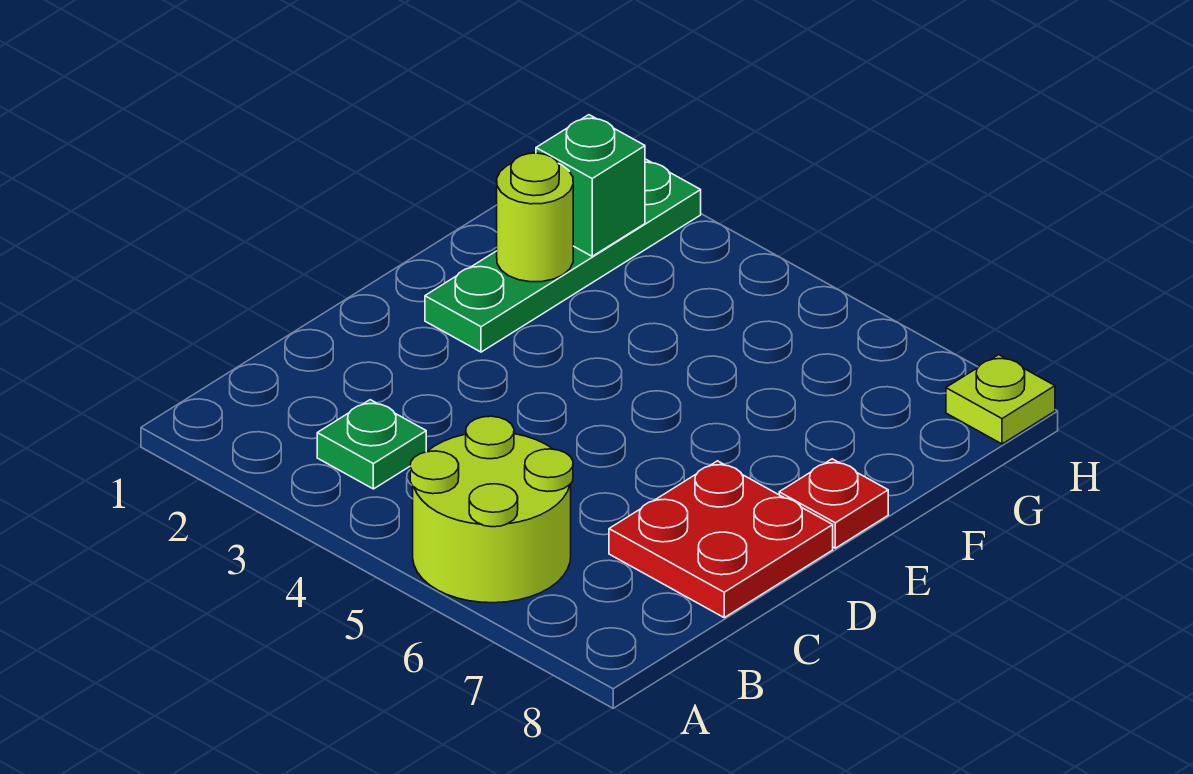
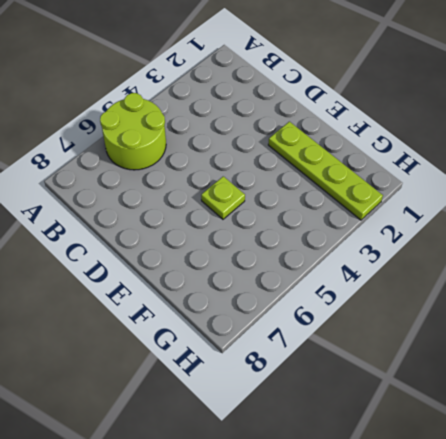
lime plate E2:H2 level 1 -> green plate E2:H2 level 1
lime plate E5 level 1 -> lime plate H8 level 1
none -> green plate B3 level 1
none -> red plate C7:D8 level 1

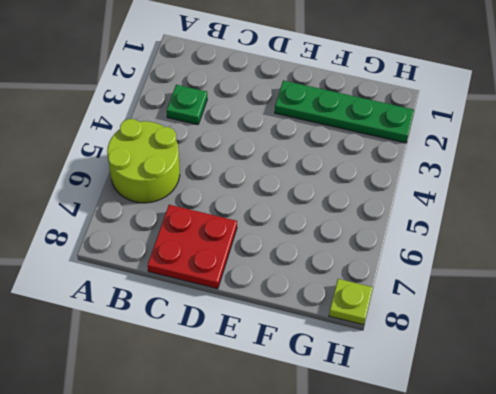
none -> red plate E8 level 1
none -> lime round brick F2 level 2

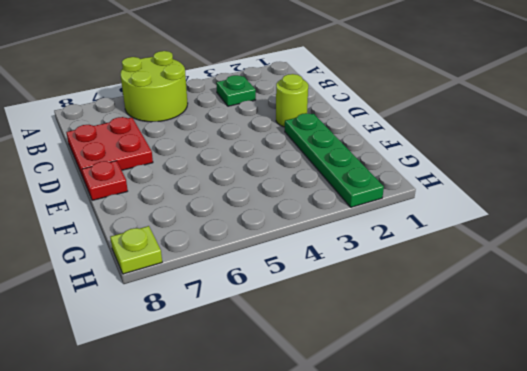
lime round brick D2 level 1 -> lime round brick F2 level 2
none -> green brick G2 level 2

